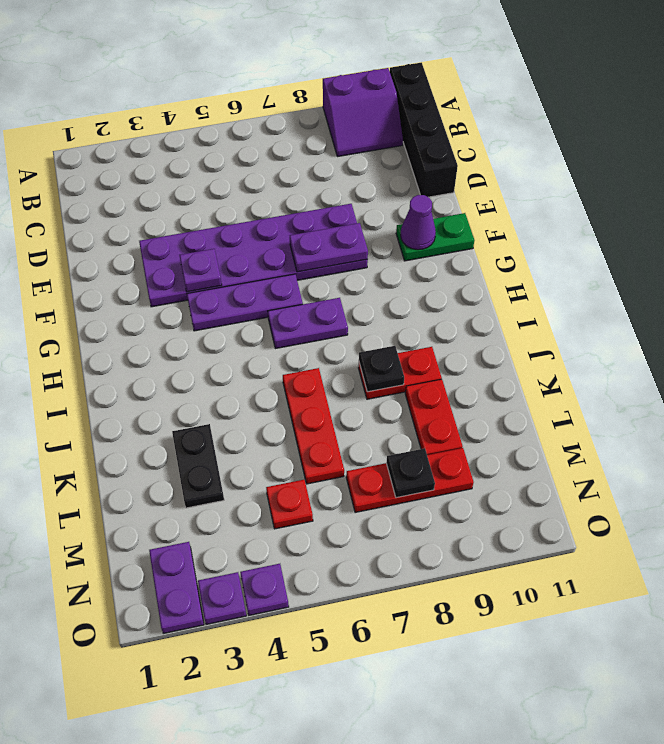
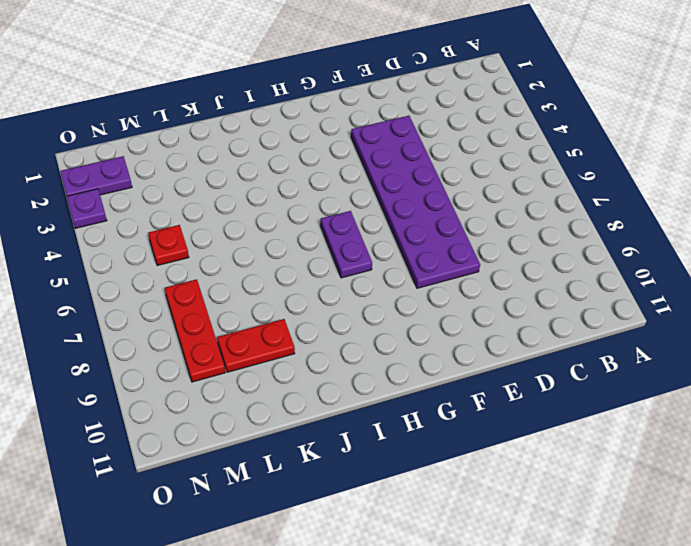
none -> purple slope A9:B10 level 1 top A
none -> black brick A11:D11 level 1
none -> green plate F10:F11 level 1

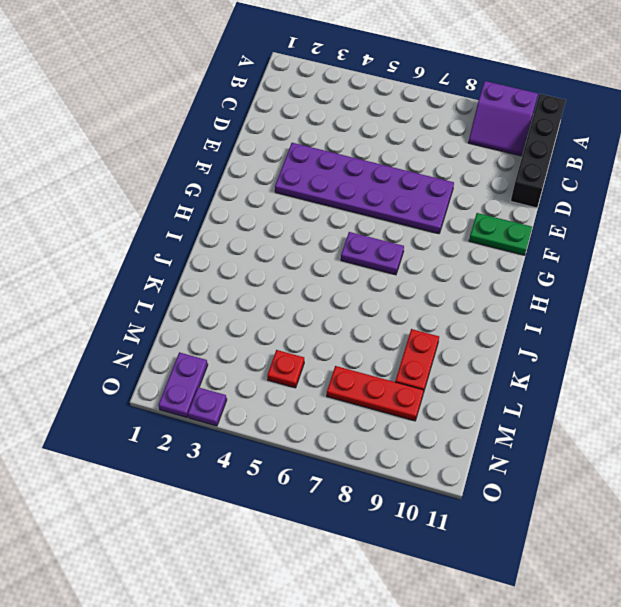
none -> purple plate G4:G6 level 1
none -> red plate J6:L6 level 1
none -> red plate J8:J9 level 1

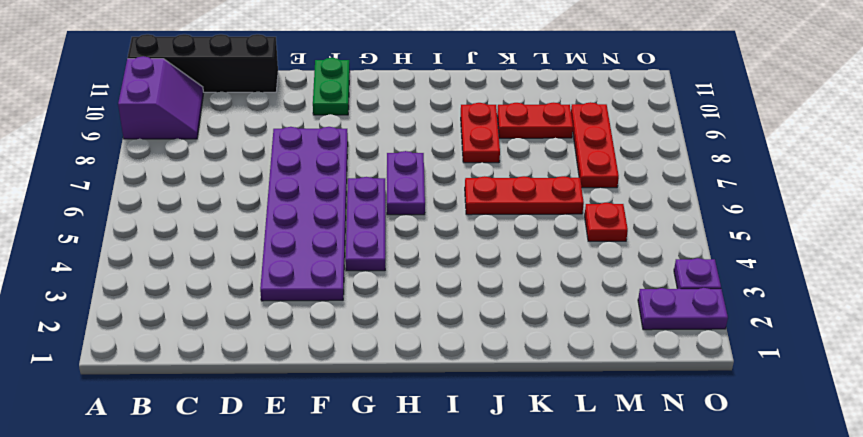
none -> black plate K3:L3 level 1
none -> purple plate O4 level 1
none -> purple plate F4 level 2

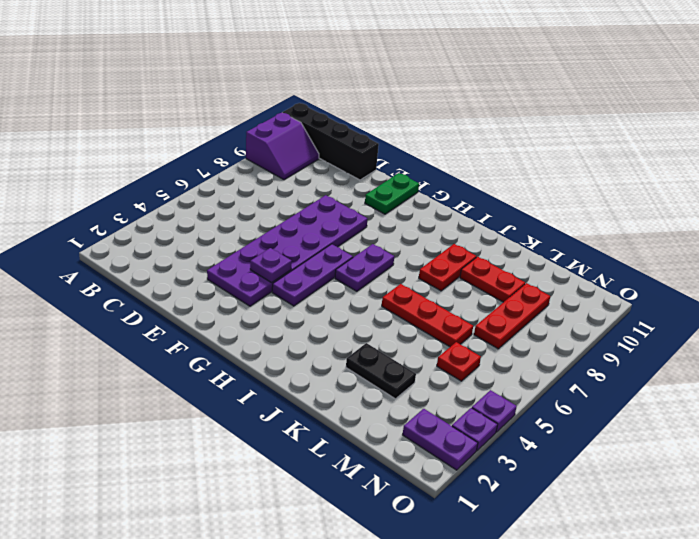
none -> purple plate F7:F8 level 2
none -> purple cone F10 level 2
none -> black plate J8 level 2

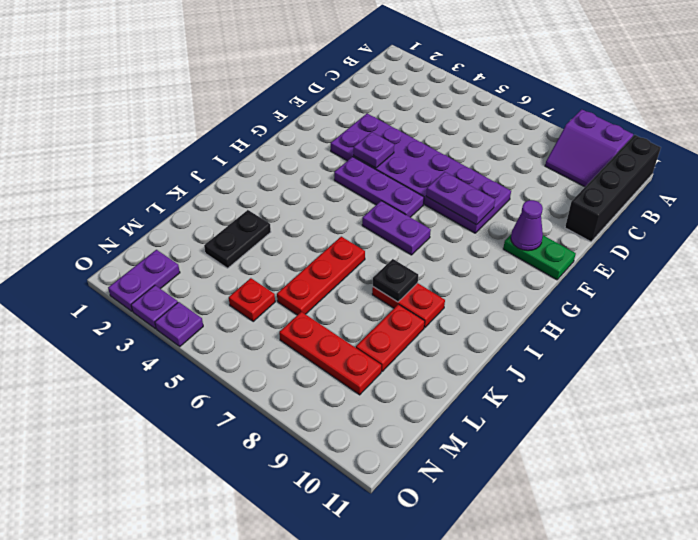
none -> black plate M8 level 2

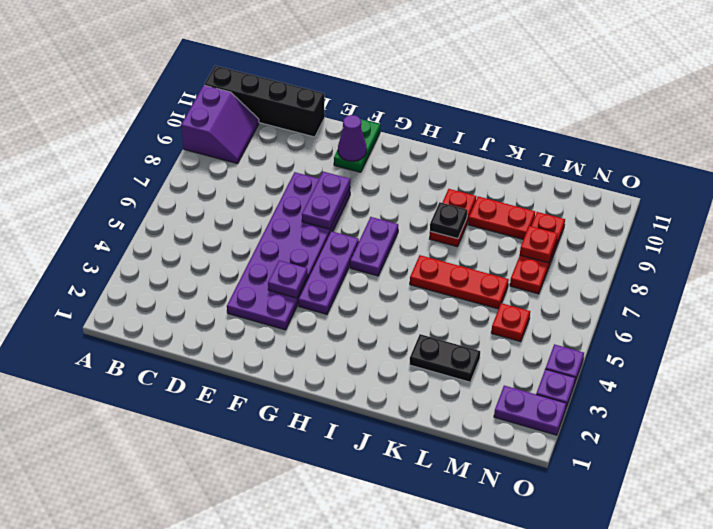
red plate M8 level 2 -> black plate M8 level 2

